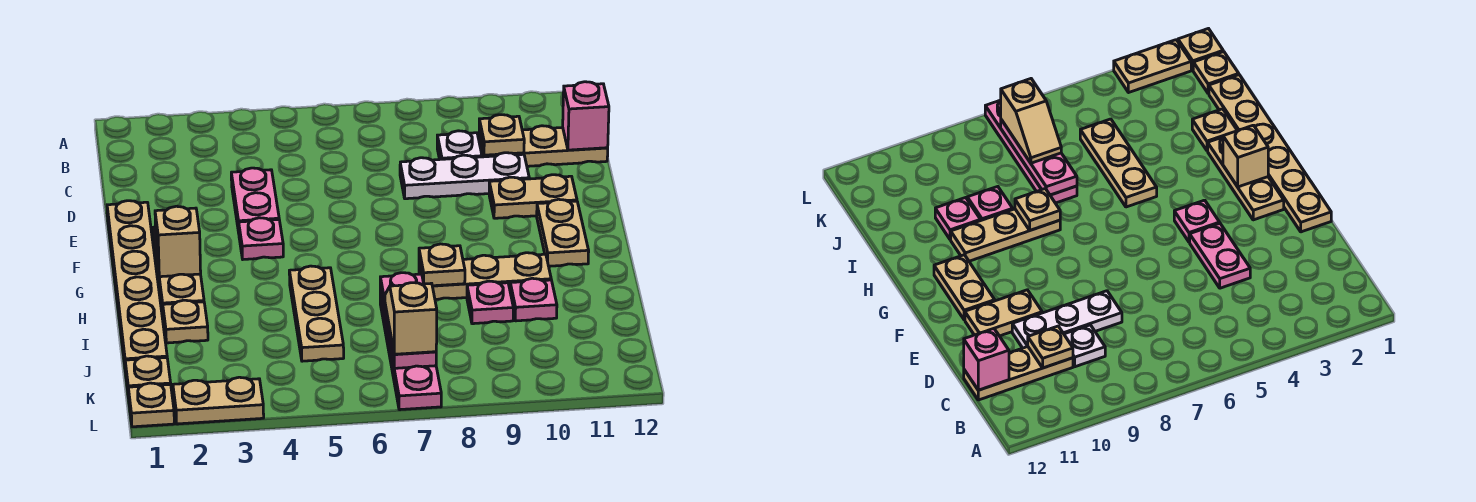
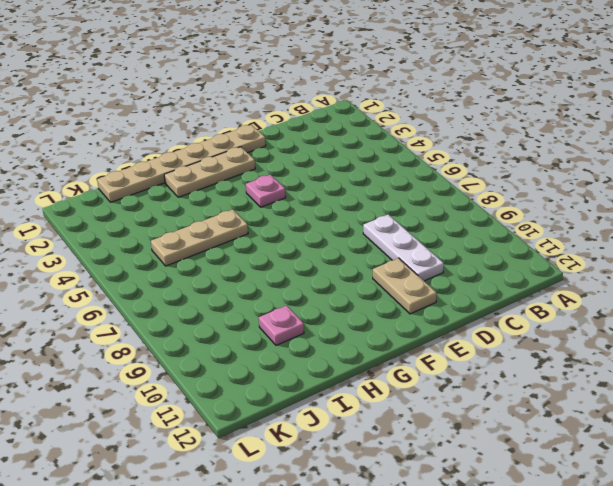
none -> white plate C9 level 1
none -> tan plate C10:C12 level 1
none -> pink plate D4:E4 level 1

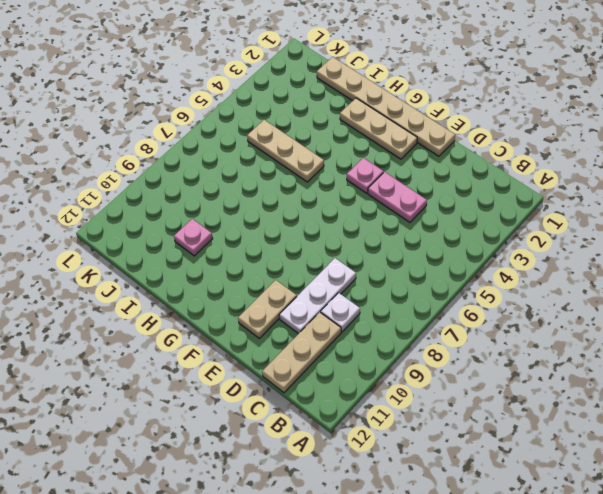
none -> tan plate F11:G11 level 1
none -> tan plate H8:H10 level 1
none -> tan plate I2 level 1

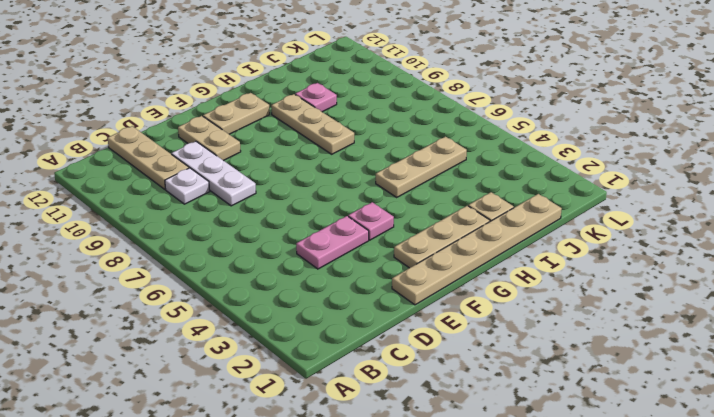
none -> pink plate I7:L7 level 1
none -> pink plate I9 level 1
none -> tan plate K1 level 1

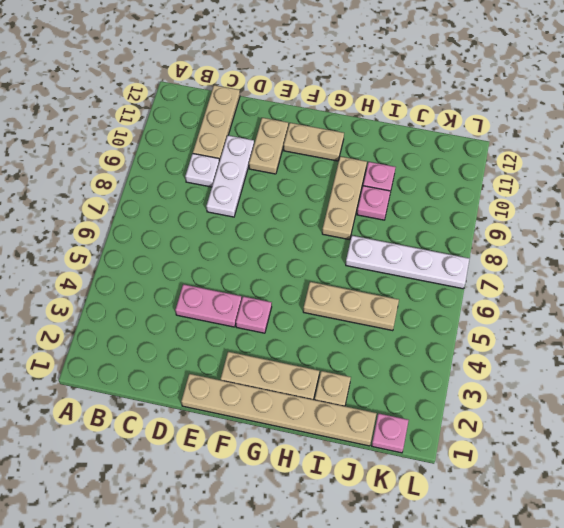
white plate I7:L7 level 1 -> pink plate I7:L7 level 1
pink plate K1 level 1 -> tan plate K1 level 1
none -> tan plate L1 level 1
none -> tan plate L2:L3 level 1
none -> tan plate C10 level 2

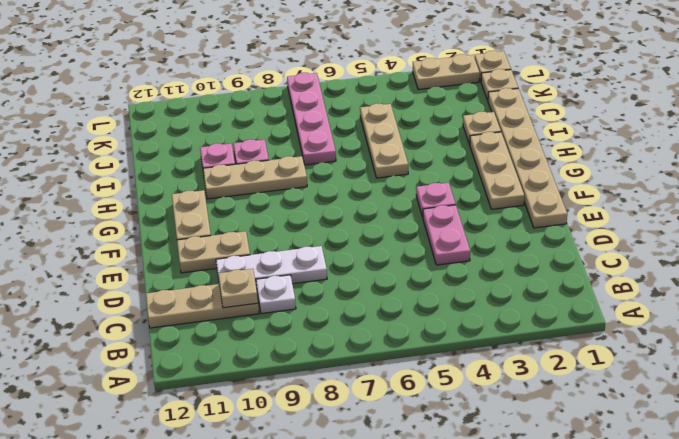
none -> pink brick C12 level 2
none -> tan brick G2 level 2
none -> tan plate H8 level 2

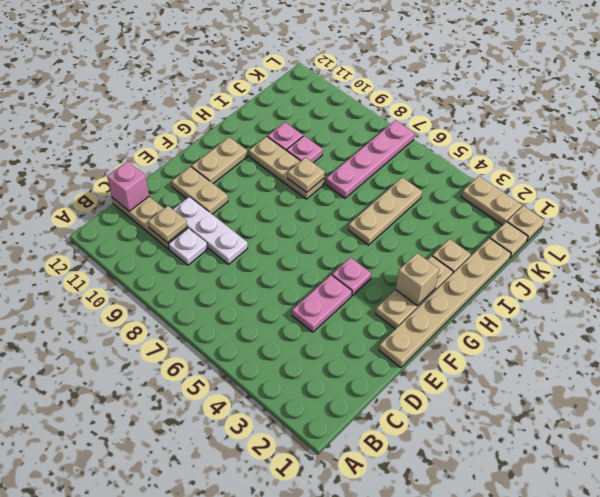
none -> pink plate I7:K7 level 2
none -> tan slope J7:K7 level 3 top K

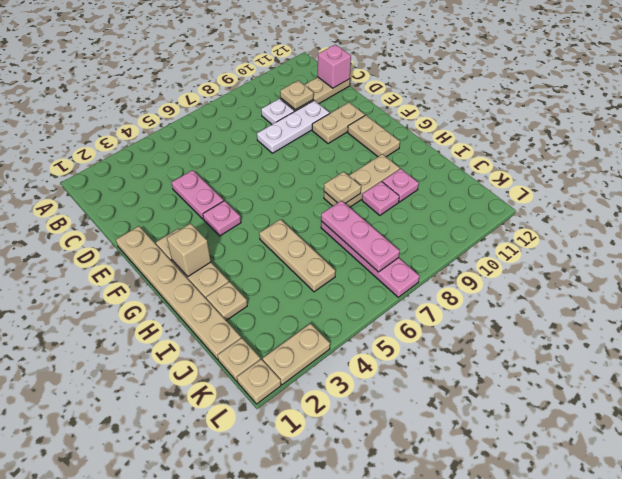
none -> tan slope J7:K7 level 3 top K

